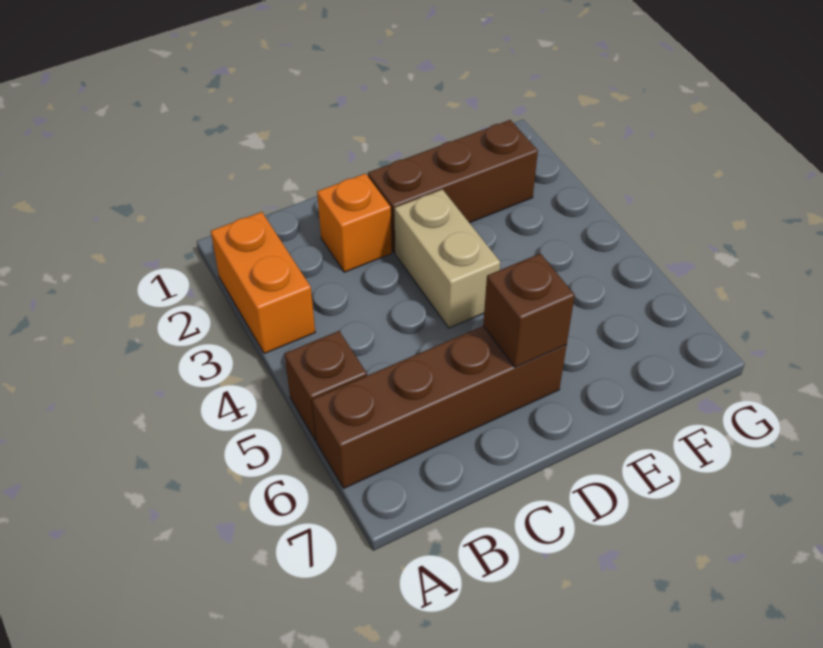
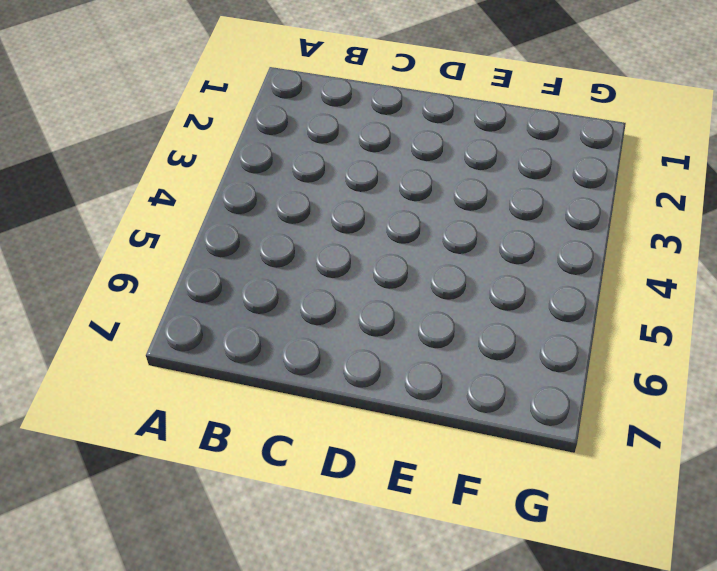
none -> orange brick A2:A3 level 1
none -> brown brick A5 level 1

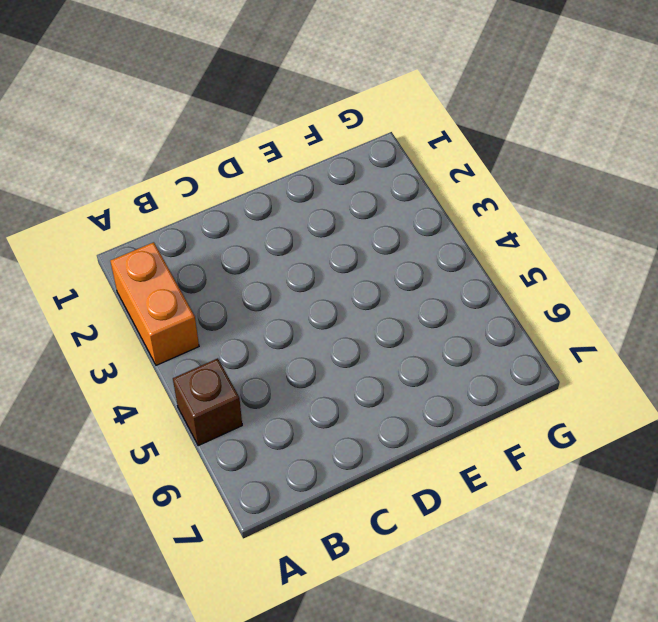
none -> brown brick A6:D6 level 1
none -> orange brick C2 level 1

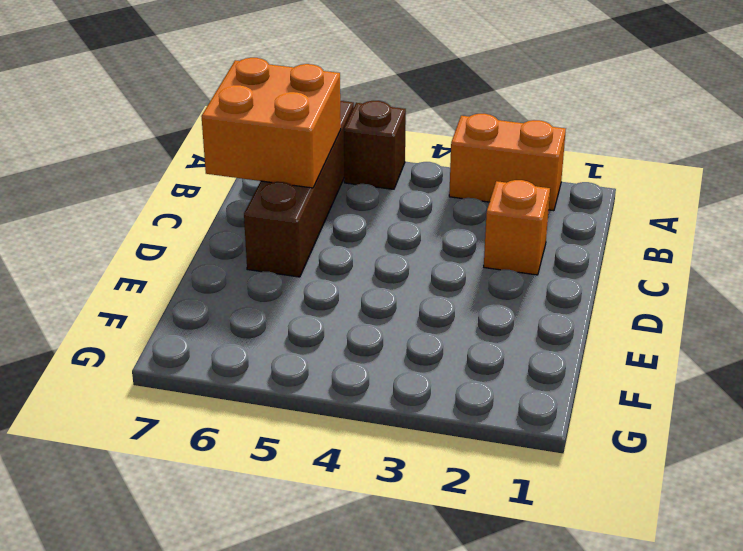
orange brick B6:C7 level 2 -> none
none -> brown brick D2:F2 level 1
none -> tan brick D3:D4 level 1

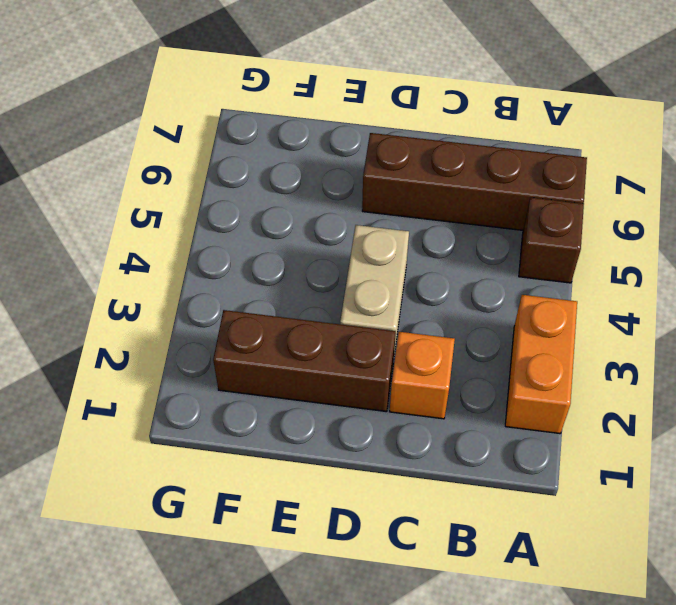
none -> brown brick D6 level 2

